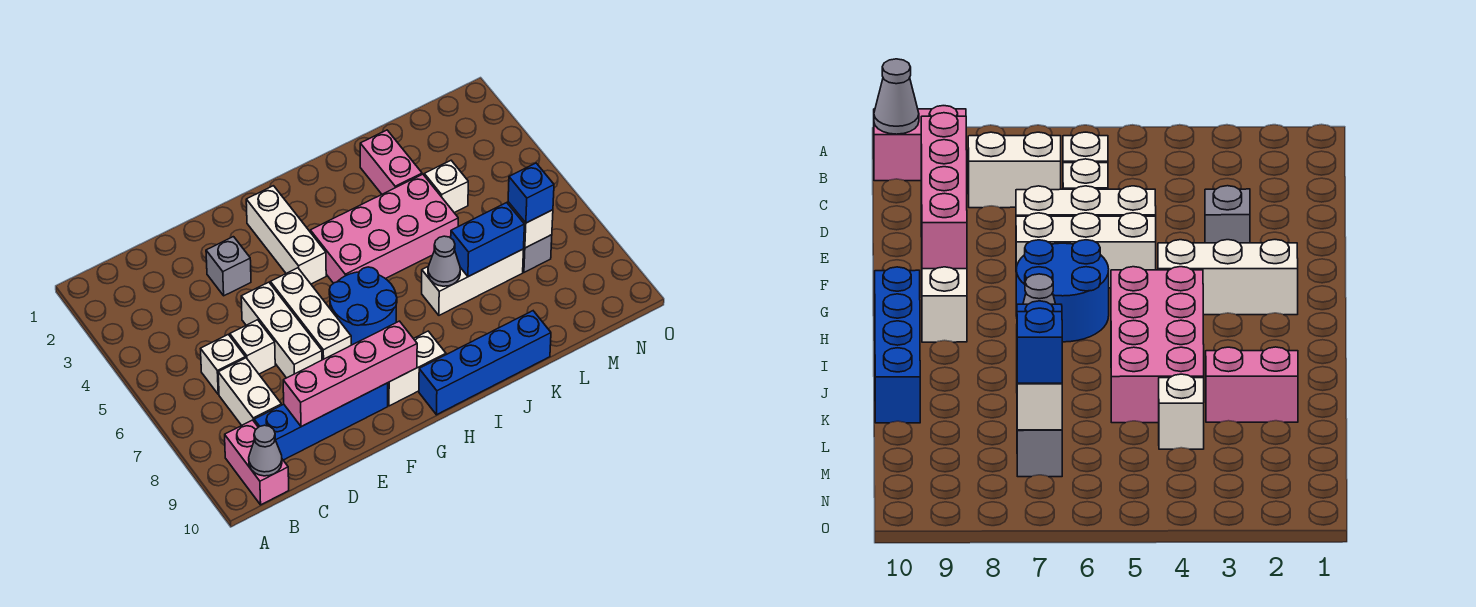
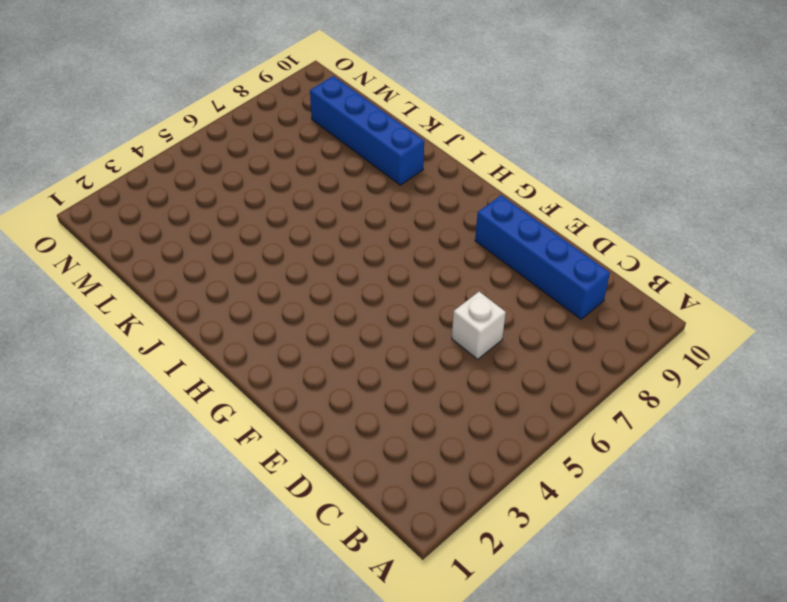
blue brick J9:M9 level 1 -> blue brick H10:K10 level 1
none -> pink brick B9:B10 level 1
none -> white brick C6 level 1
none -> white brick C7:C8 level 1

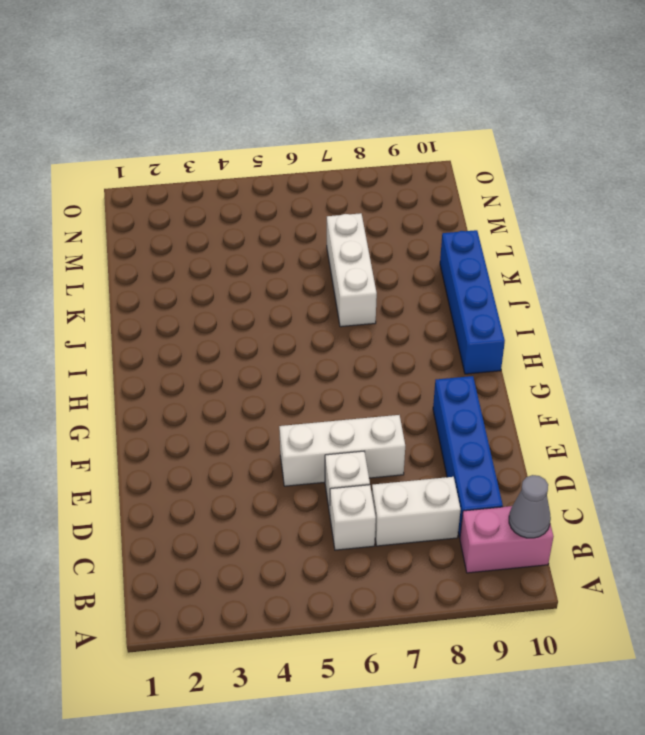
none -> grey brick E3 level 1
none -> white brick F5:F7 level 1
none -> white brick G2:G4 level 1

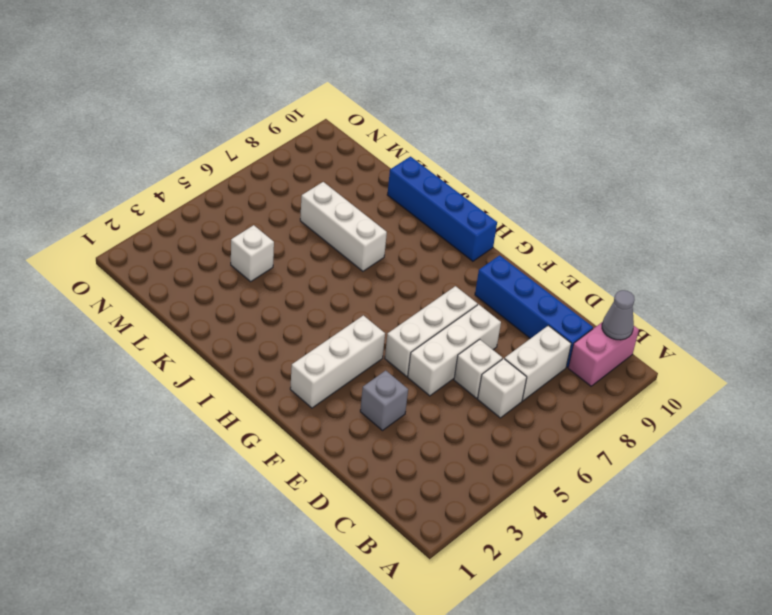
none -> blue round brick G6:H7 level 1
none -> white brick G9:H9 level 1
none -> pink brick H4:K5 level 1

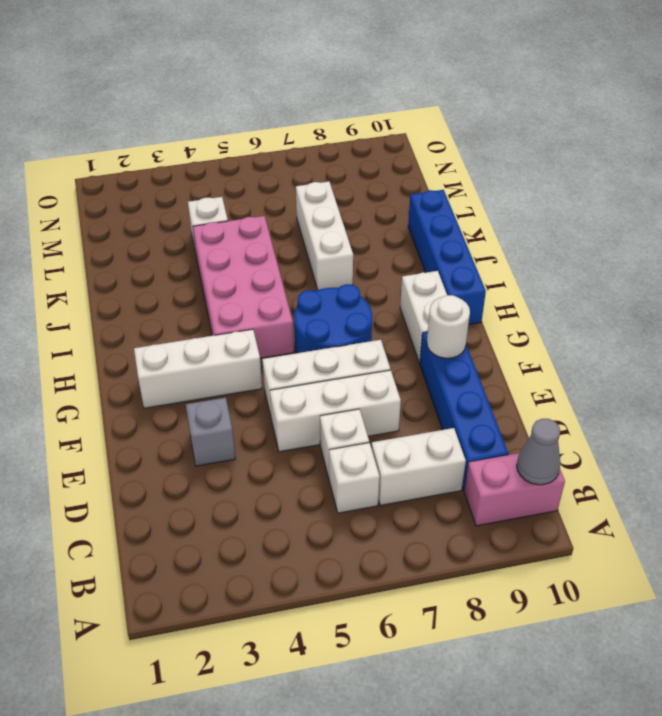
white round brick F9 level 2 -> pink brick D9:G9 level 2
none -> pink brick K2:K3 level 1
none -> grey brick M7 level 1
none -> grey cone J7 level 2

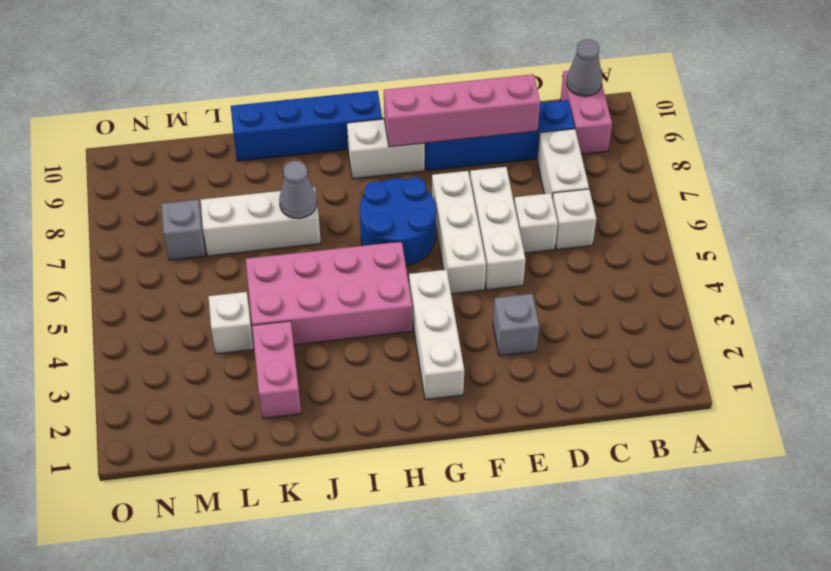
none -> blue brick K7:L7 level 2
none -> white brick M7 level 2
none -> blue brick M7 level 3

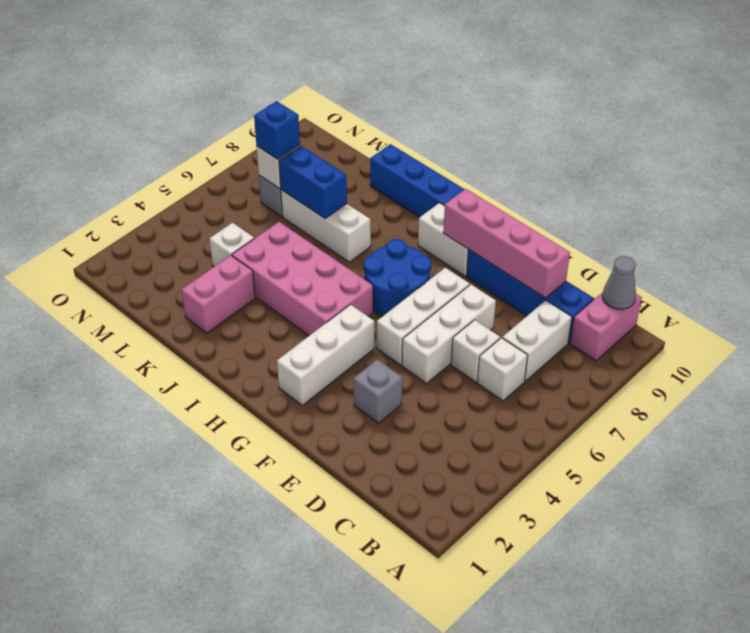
none -> grey cone J7 level 2

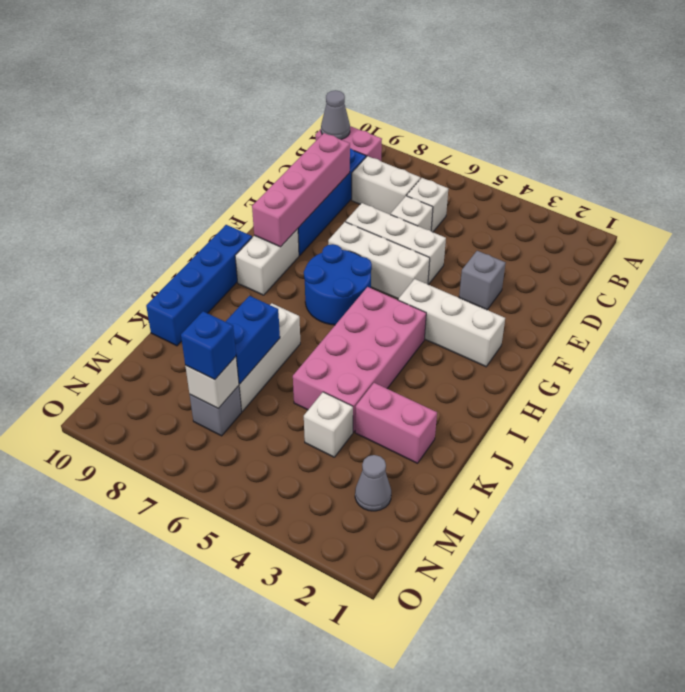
grey cone M2 level 1 -> grey cone J7 level 2

